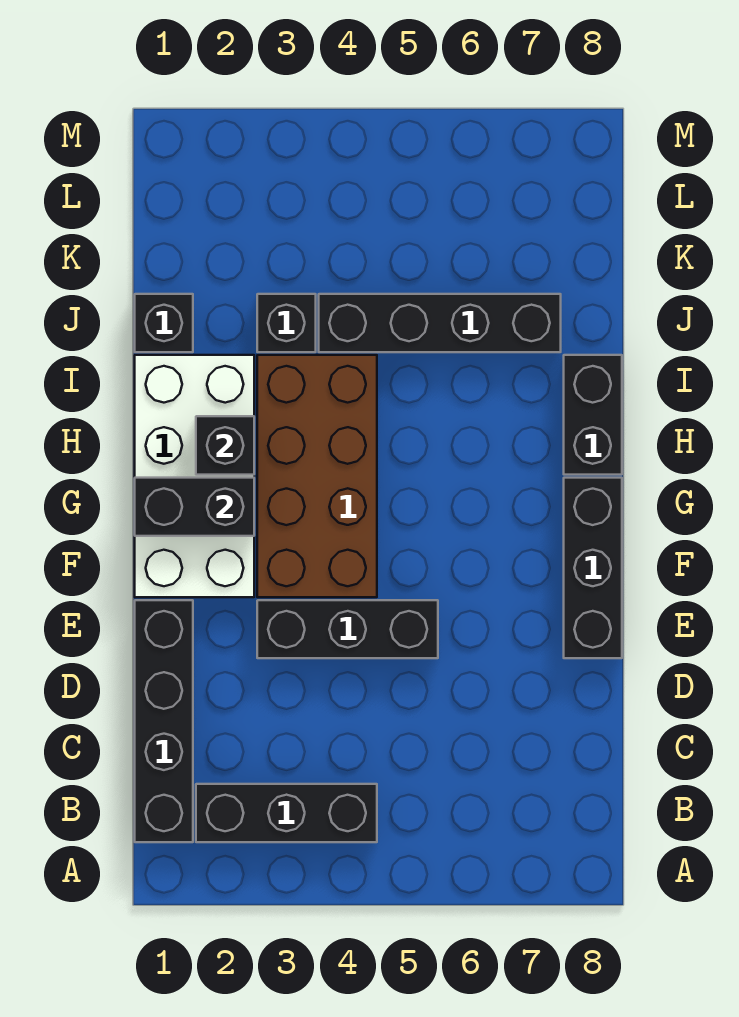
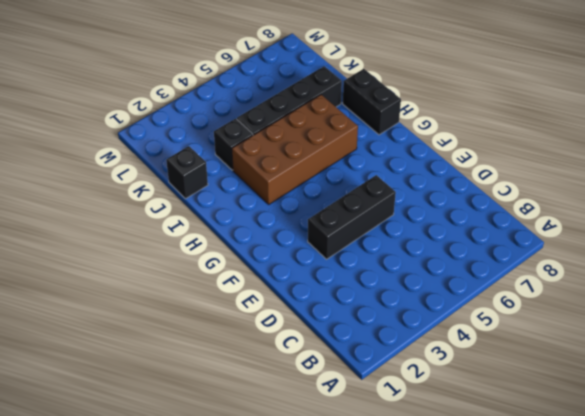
brown brick H3:I6 level 1 -> brown brick F3:I4 level 1
none -> black brick B1:E1 level 1
none -> black brick B2:B4 level 1
none -> black brick E8:G8 level 1

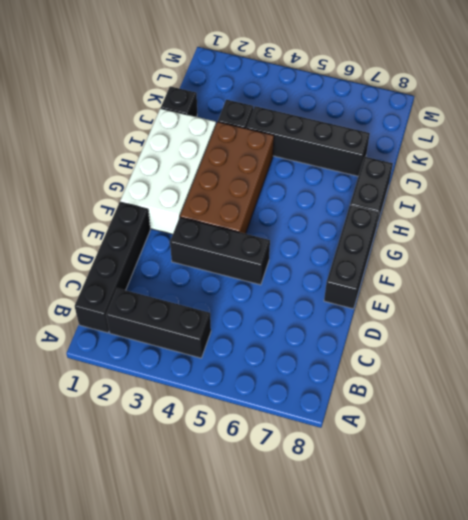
none -> black brick G1:G2 level 2
none -> black brick H2 level 2

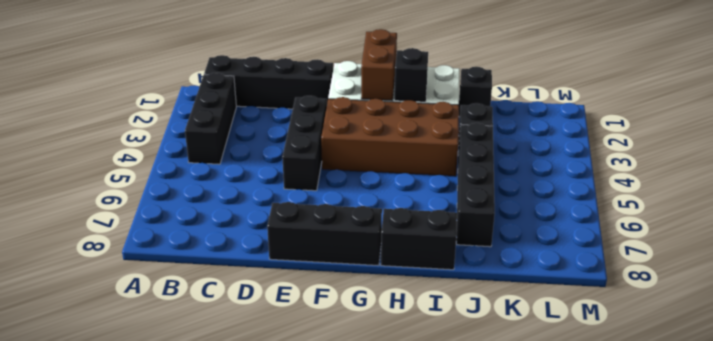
brown brick G1:G2 level 2 -> black brick G1:G2 level 2

